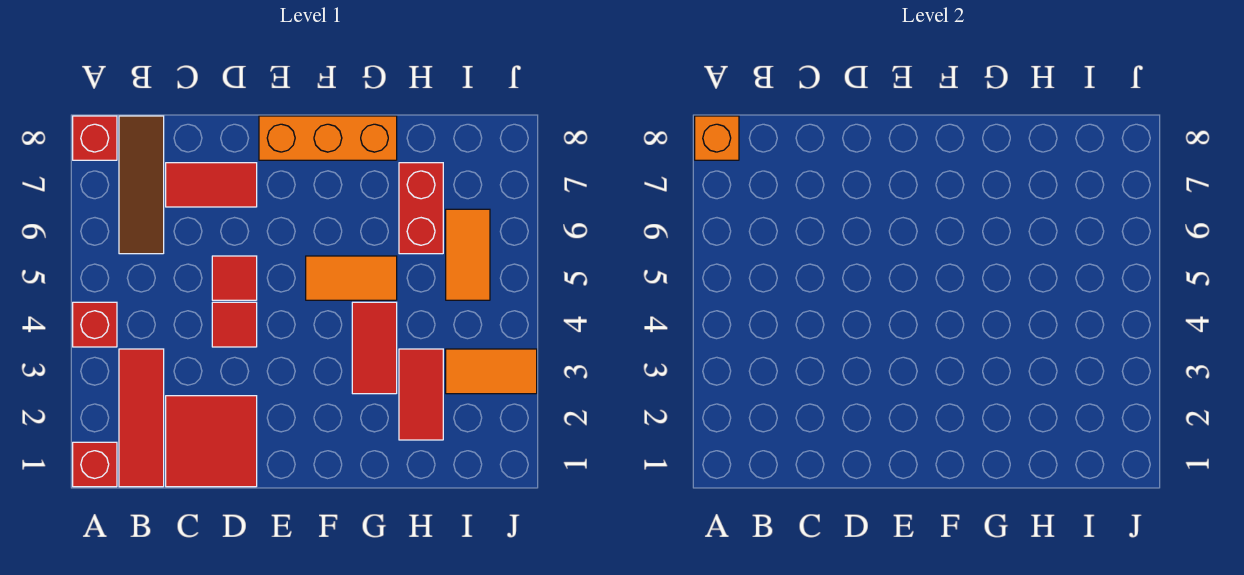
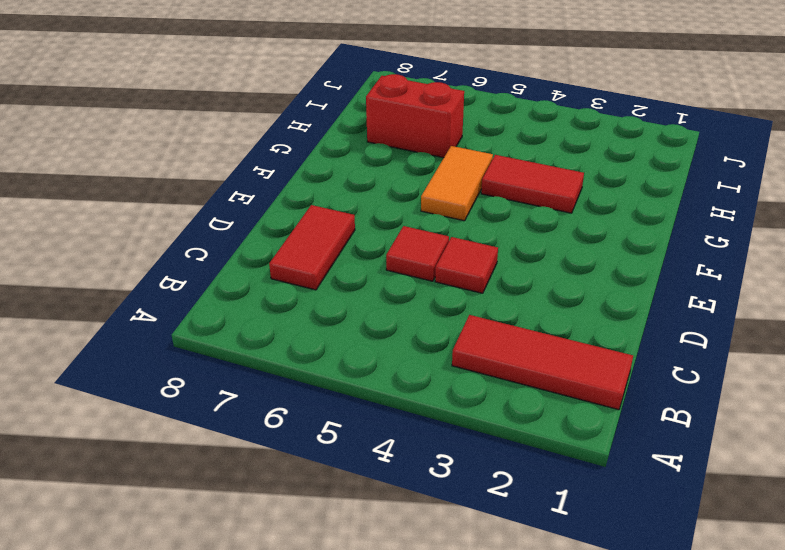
none -> red brick A1 level 1
none -> red brick A4 level 1
none -> red brick A8 level 1

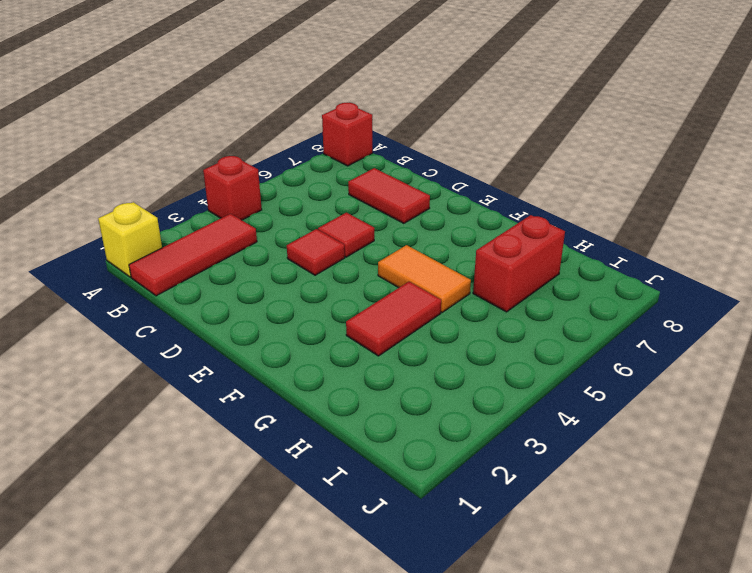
yellow brick A1 level 1 -> red brick A1 level 1
none -> brown tile B6:B8 level 1
none -> red tile C1:D2 level 1
none -> orange brick E8:G8 level 1

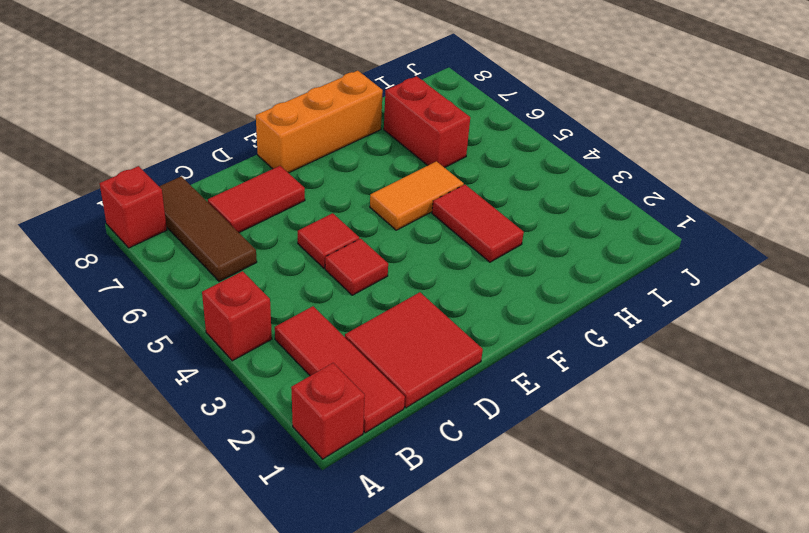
none -> red tile H2:H3 level 1
none -> orange tile I3:J3 level 1
none -> orange tile I5:I6 level 1

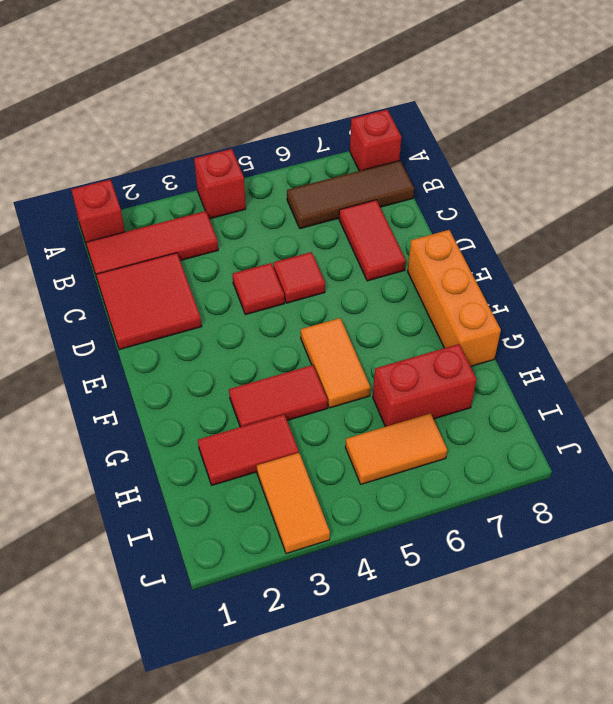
none -> orange brick A8 level 2

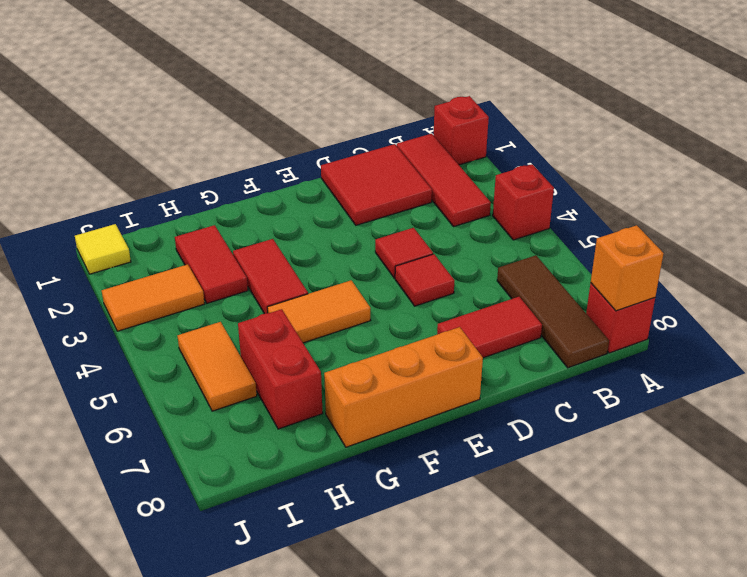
yellow tile J1 level 1 -> none

